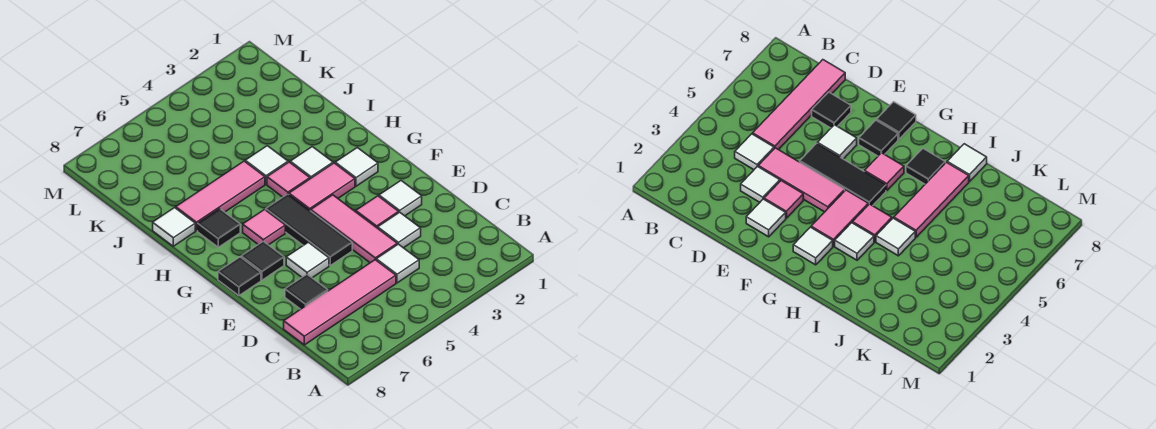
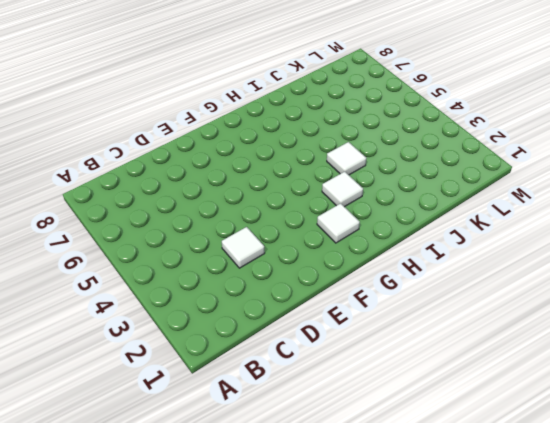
none -> white tile C4 level 1
none -> pink tile C5:C8 level 1
none -> pink tile D4:F4 level 1

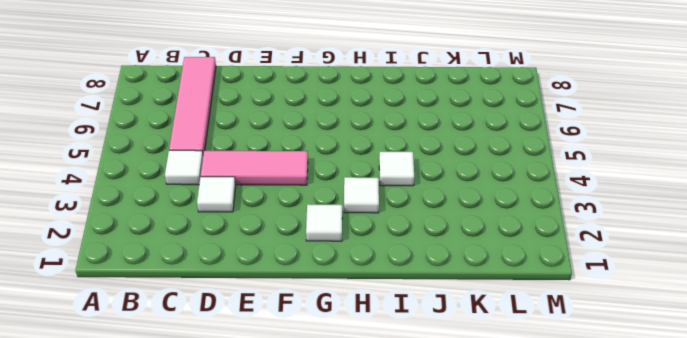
none -> black tile D7 level 1
none -> white tile E2 level 1
none -> pink tile E3 level 1

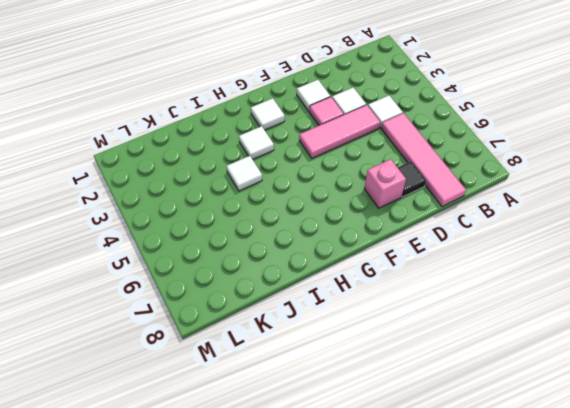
pink brick E7 level 1 -> none
none -> black tile E5:G5 level 1
none -> white tile E6 level 1
none -> black tile F7 level 1

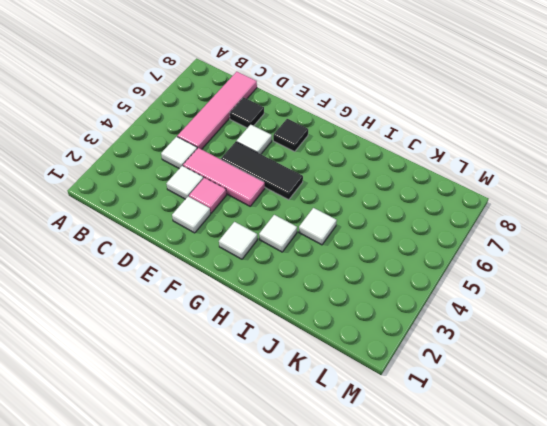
none -> black tile F8 level 1
none -> pink tile G3:G4 level 1
none -> pink tile G6 level 1

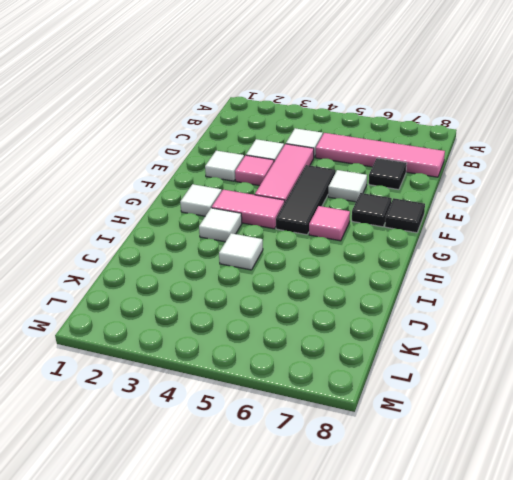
none -> pink tile H4 level 1
none -> black tile H7 level 1
none -> pink tile I5:I7 level 1

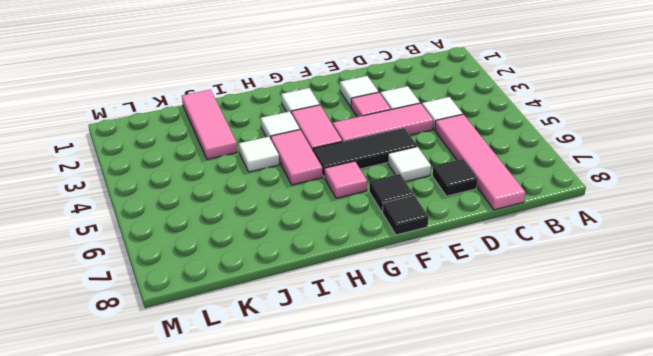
pink tile H4:H5 level 1 -> pink tile H4 level 1
pink tile J1:J3 level 1 -> pink tile I5:I7 level 1
none -> black tile H7 level 1
none -> white tile I8 level 1

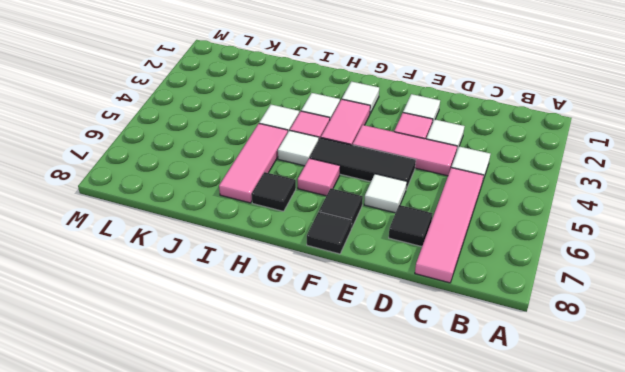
white tile H5 level 1 -> white tile I8 level 1

